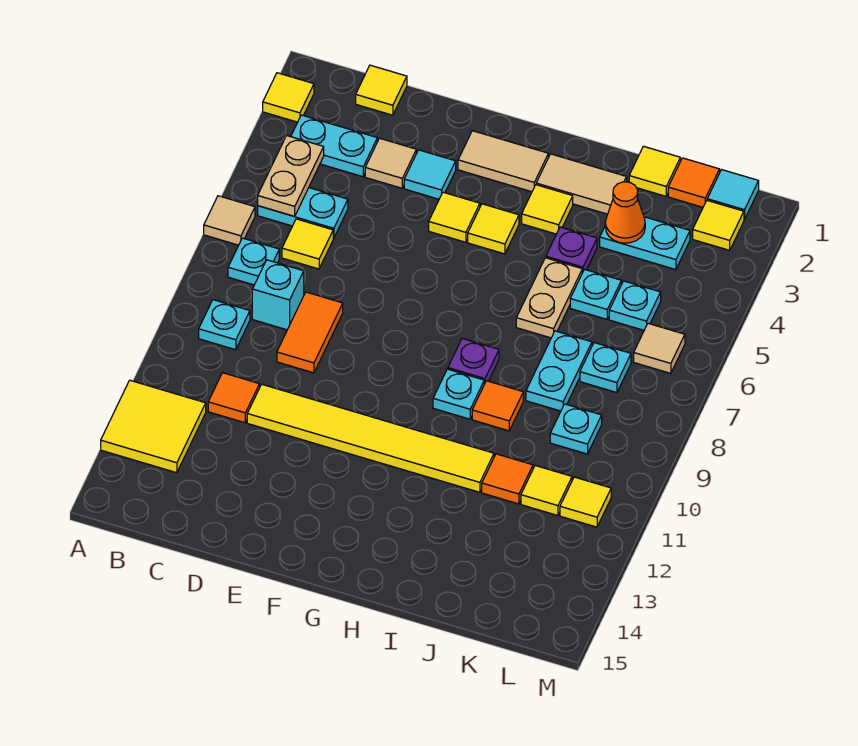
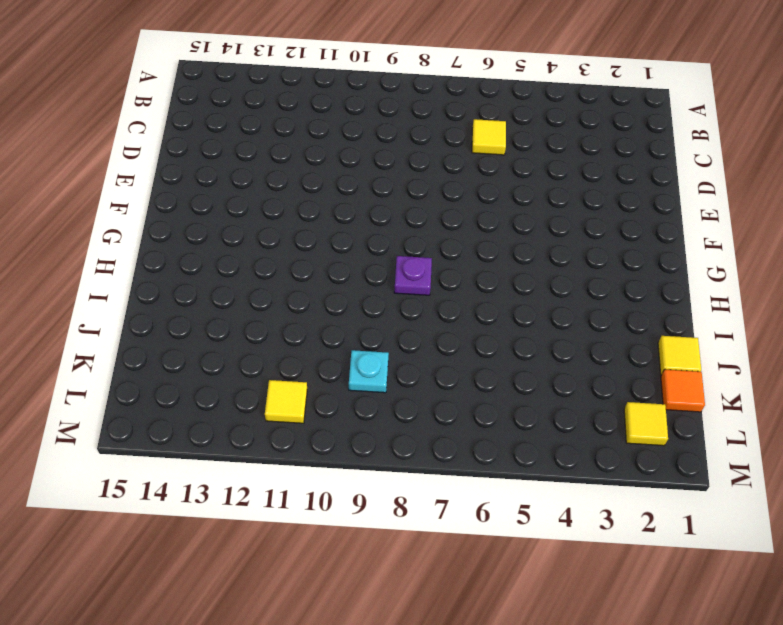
none -> yellow tile A2 level 1
none -> tan tile A6 level 1
none -> yellow tile A12:B13 level 1
none -> cyan plate B3:C3 level 1

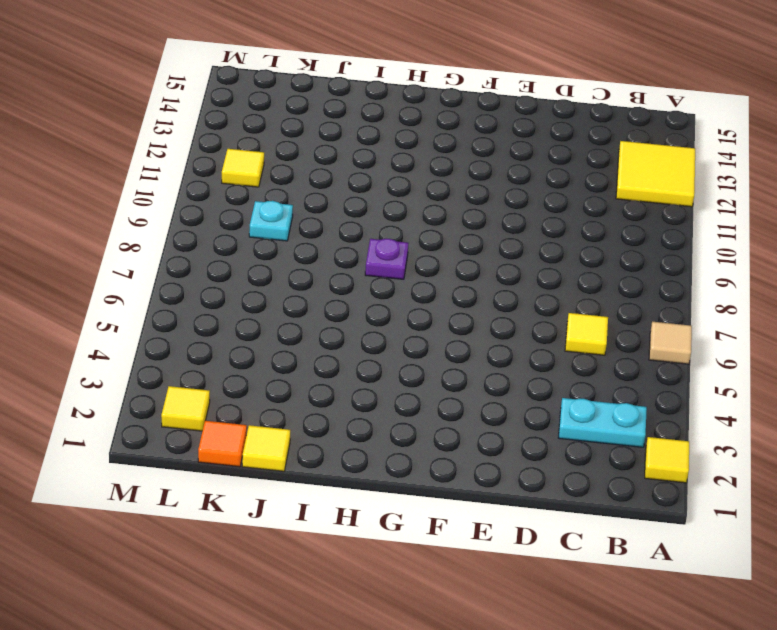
none -> cyan plate B5:C5 level 1
none -> cyan plate B7 level 1
none -> cyan plate B9 level 1
none -> yellow tile C1 level 1

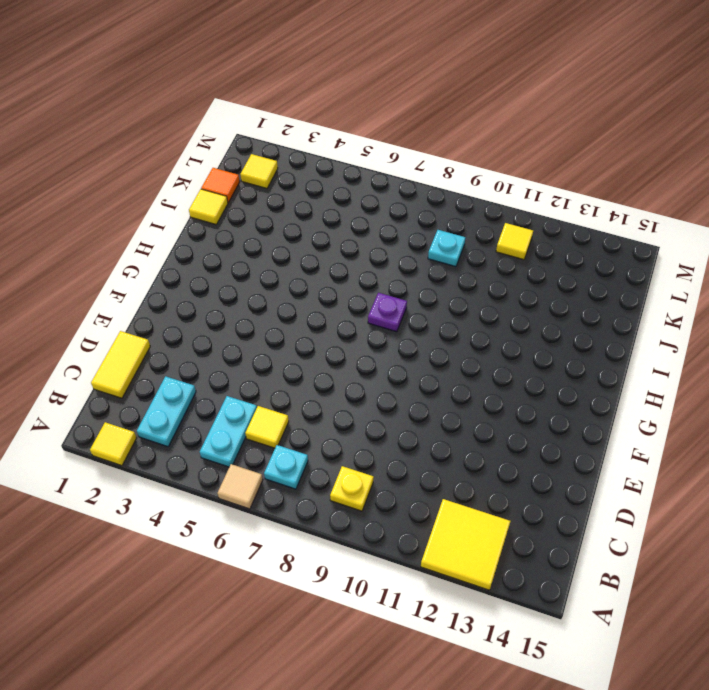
yellow plate B9 level 1 -> cyan plate B9 level 1
yellow tile C1:D1 level 1 -> yellow tile C1 level 1
none -> cyan brick C8 level 1
none -> orange tile C11 level 1
none -> tan tile D3 level 1
none -> orange tile D8:D9 level 1

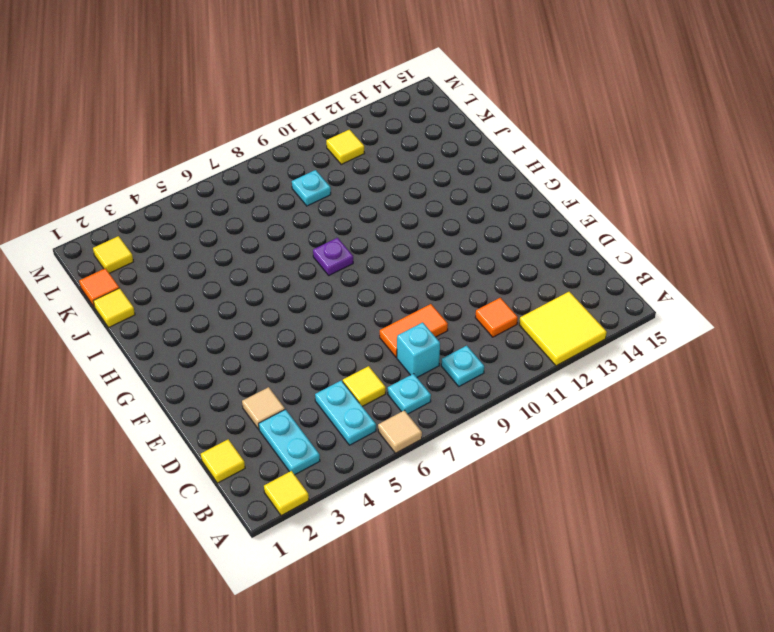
none -> yellow tile D11:I11 level 1
none -> cyan tile E3 level 1
none -> tan tile F2:G2 level 1
none -> yellow tile F4 level 1

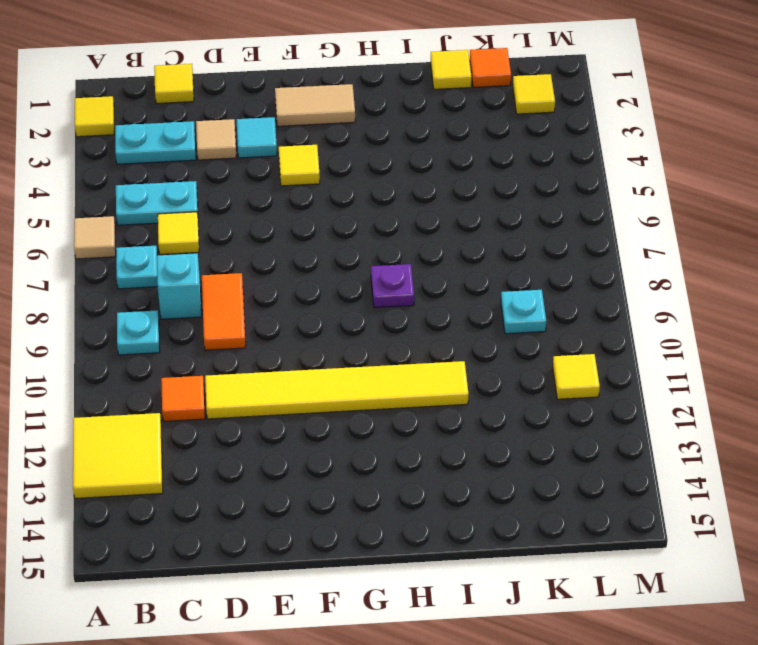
none -> yellow tile G4 level 1
none -> tan tile H2:I2 level 1
none -> yellow tile H3 level 1
none -> cyan plate H9 level 1

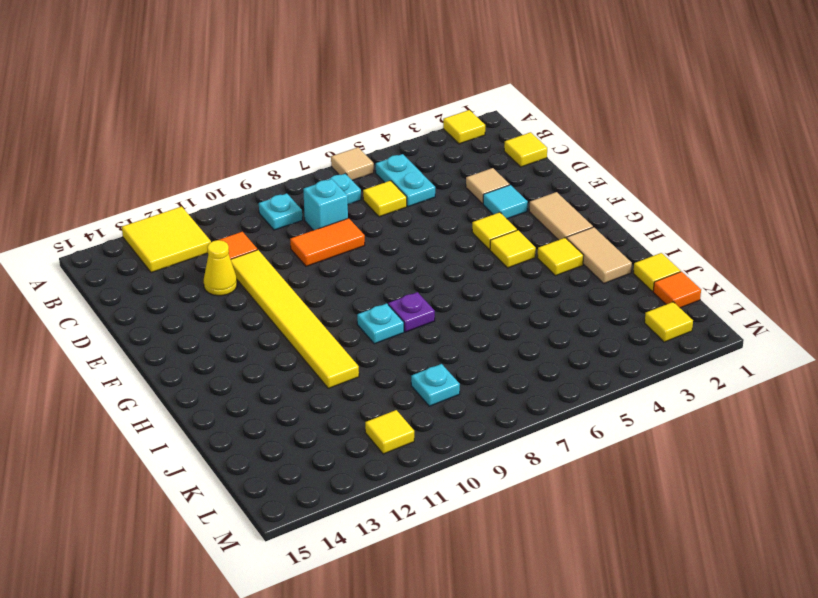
yellow cone D12 level 1 -> none
none -> cyan plate B3:C3 level 1
none -> purple plate I4 level 1
none -> tan plate I5:I6 level 1
none -> orange tile I9 level 1

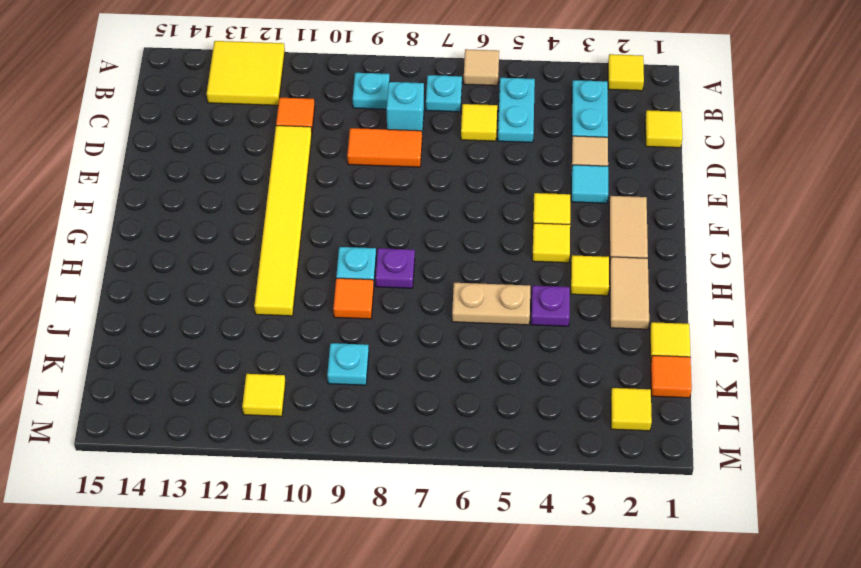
none -> cyan plate J3:K3 level 1
none -> cyan plate J5 level 1
none -> cyan plate J7:J8 level 1
none -> orange tile J11 level 1

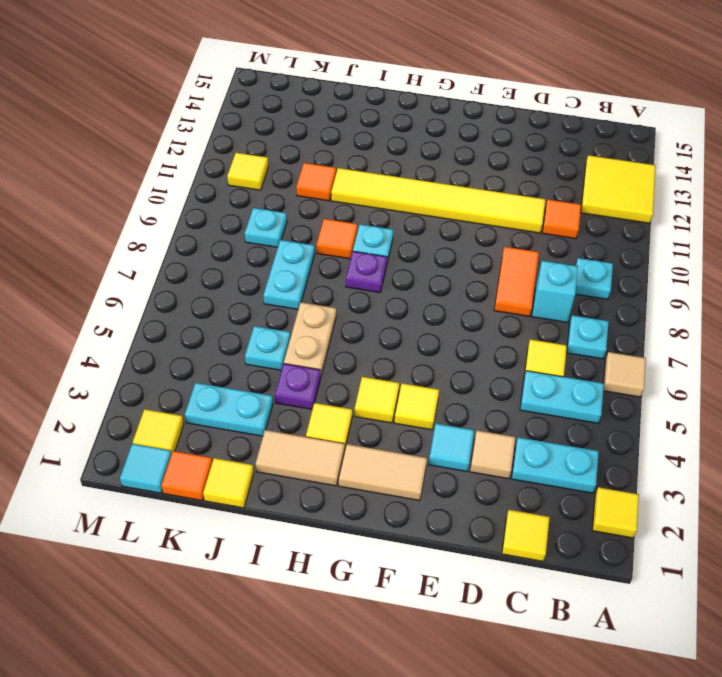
none -> cyan plate K5 level 1
none -> cyan plate K7 level 1
none -> yellow tile K11 level 1
none -> tan tile L6 level 1

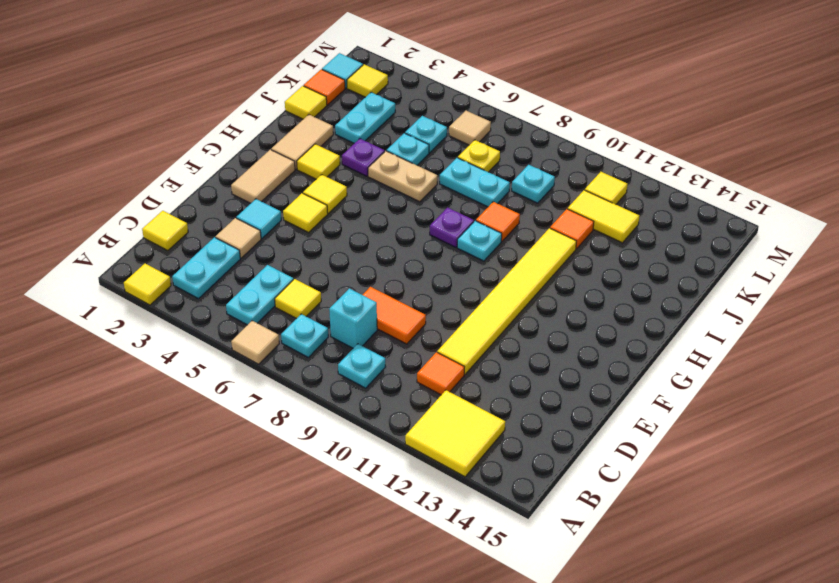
yellow plate K7 level 1 -> cyan plate K7 level 1
yellow tile K11:K12 level 1 -> yellow tile K11 level 1
none -> tan plate B4:B5 level 2
none -> orange cone J3 level 2

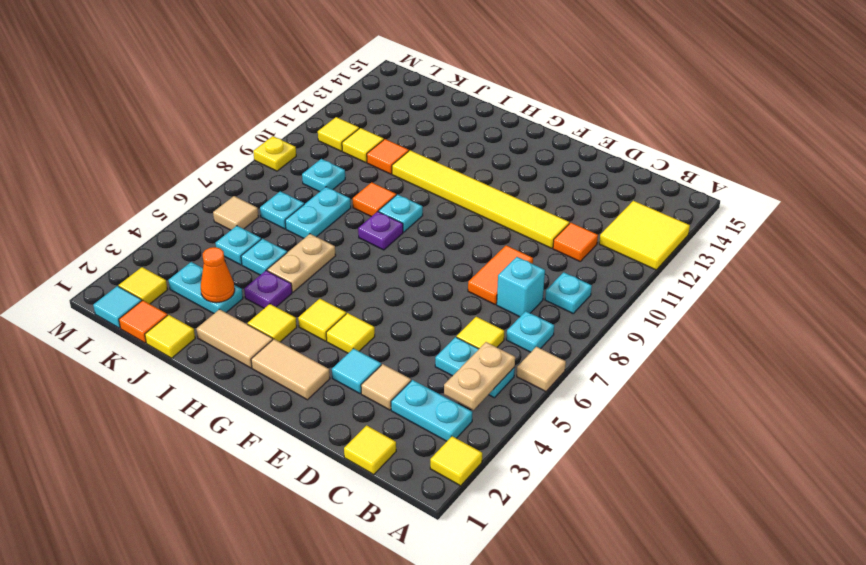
yellow plate M9 level 1 -> none

